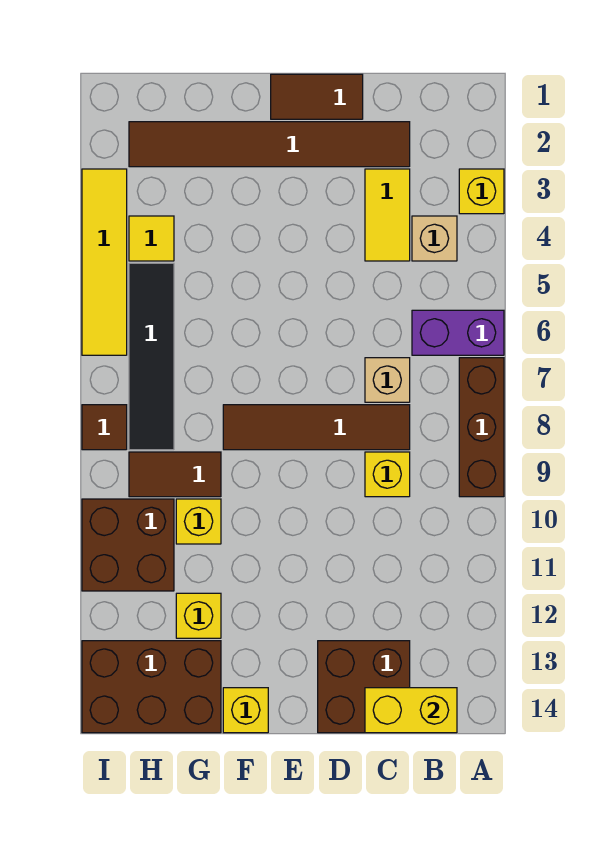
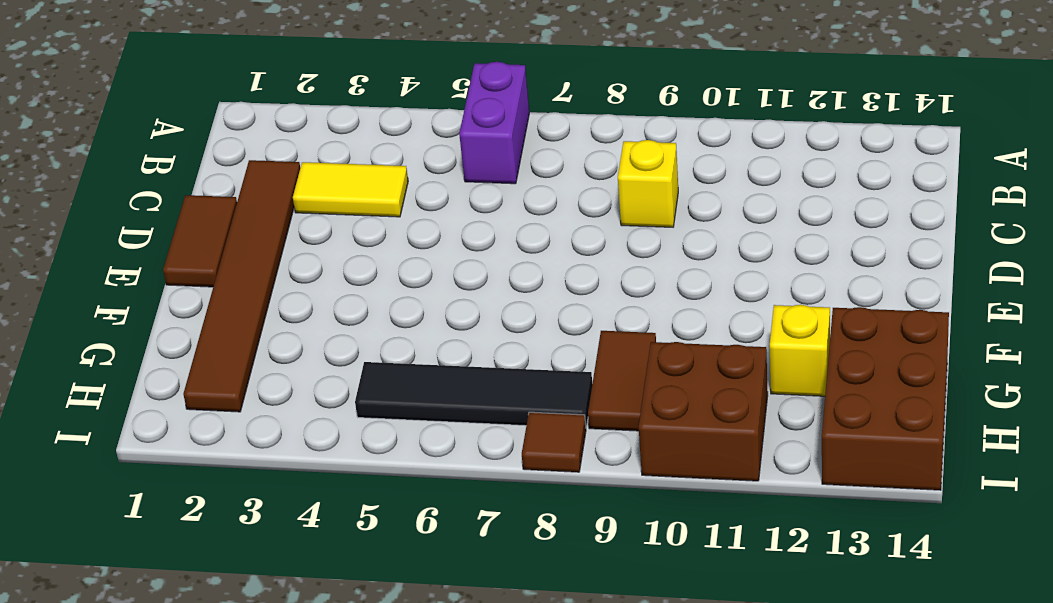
none -> yellow brick A3 level 1
none -> brown brick A7:A9 level 1
none -> tan brick B4 level 1

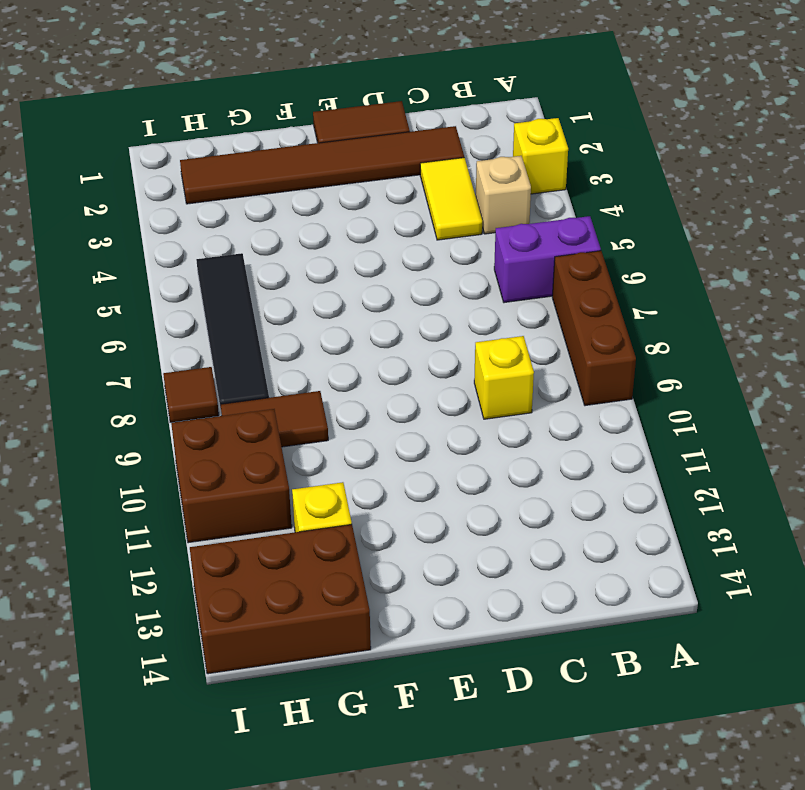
none -> tan brick C7 level 1
none -> brown tile C8:F8 level 1
none -> brown brick C13:D14 level 1

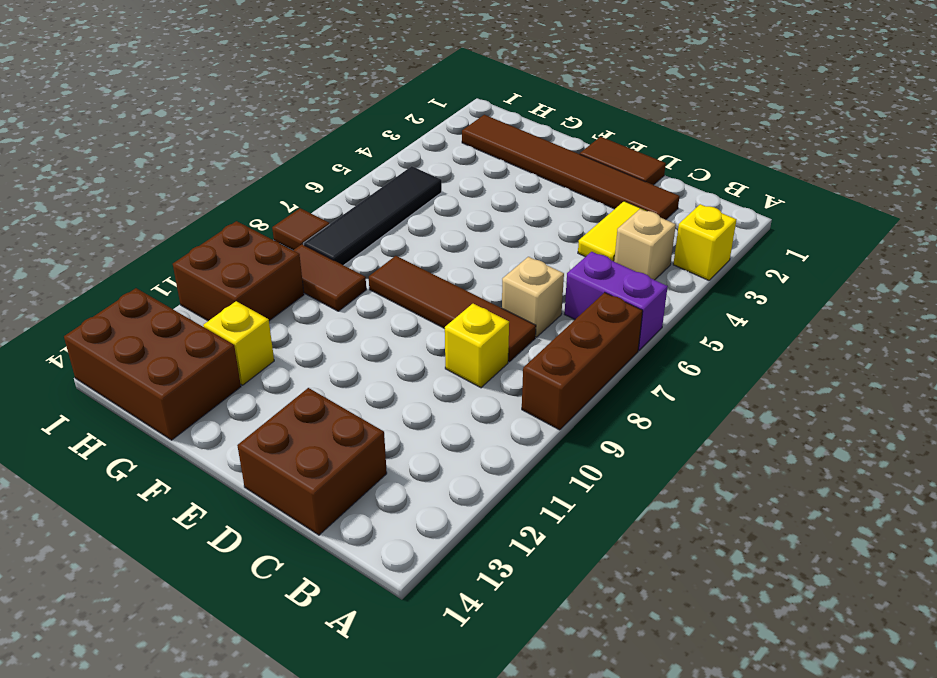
none -> yellow brick F14 level 1
none -> yellow brick G10 level 1
none -> yellow tile H4 level 1

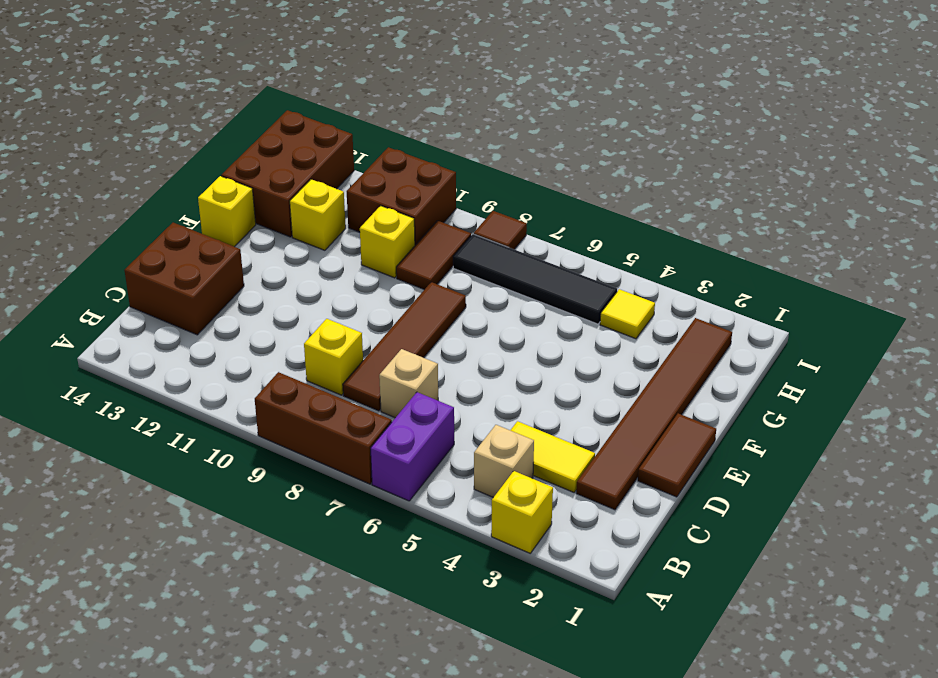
none -> yellow tile I3:I6 level 1
none -> yellow brick B14:C14 level 2

